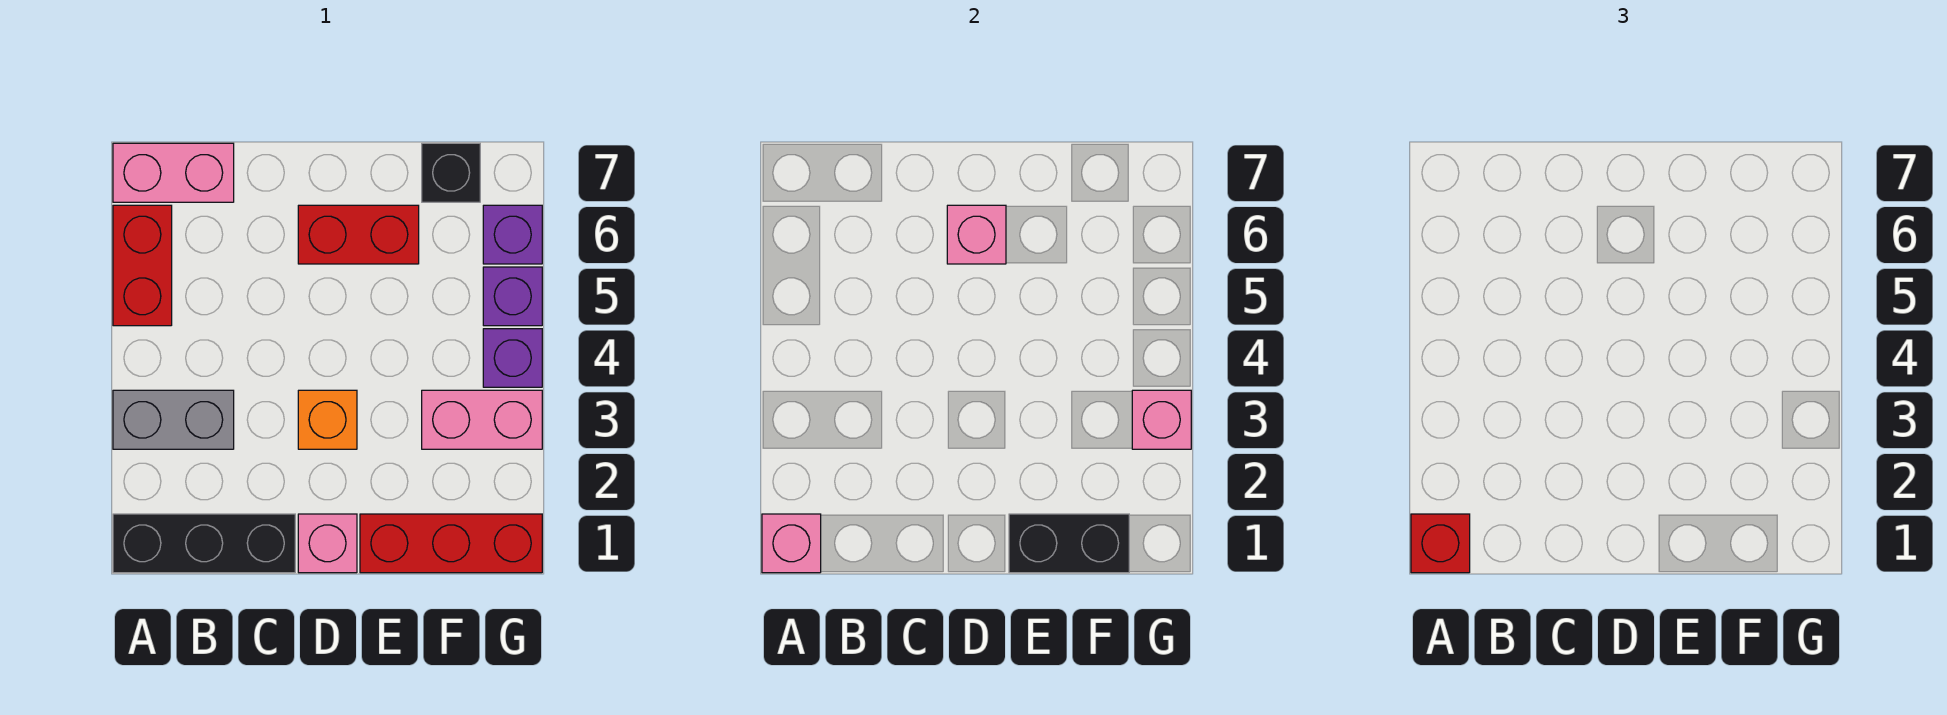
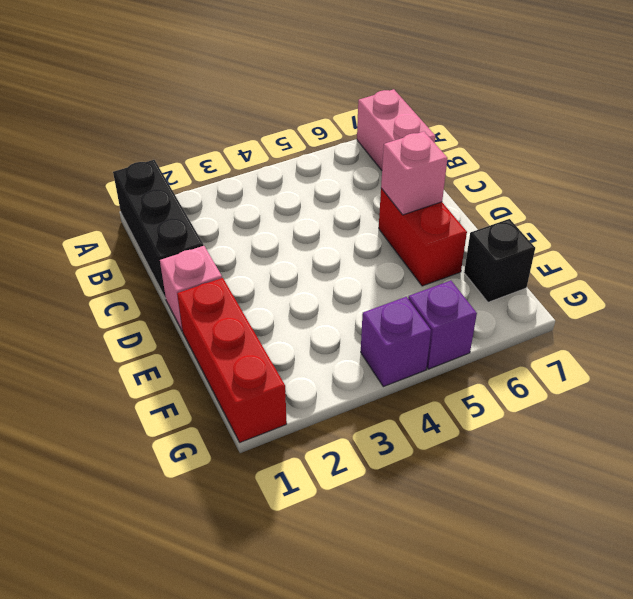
none -> grey brick A3:B3 level 1
none -> red brick A5:A6 level 1
none -> orange brick D3 level 1

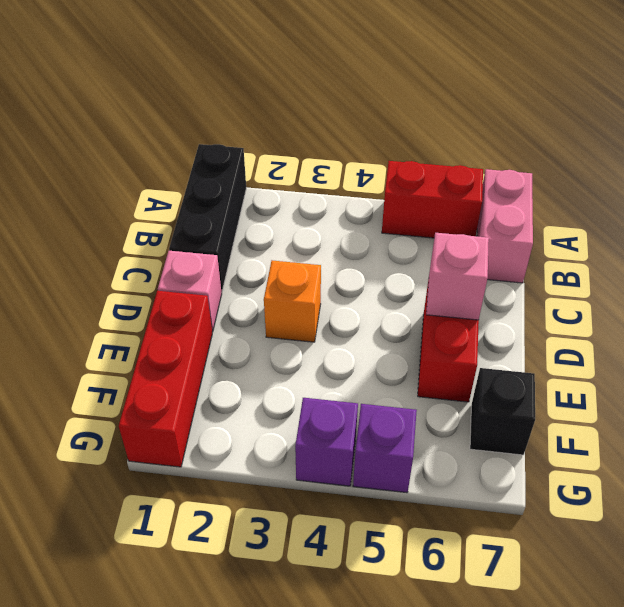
none -> grey brick A3:B3 level 1
none -> pink brick F3:G3 level 1
none -> purple brick G6 level 1

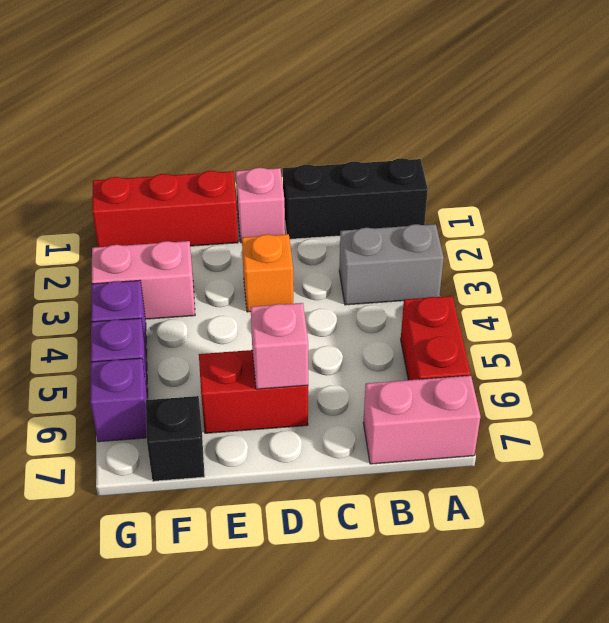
none -> pink brick A1 level 2
none -> black brick E1:F1 level 2
none -> pink brick G3 level 2

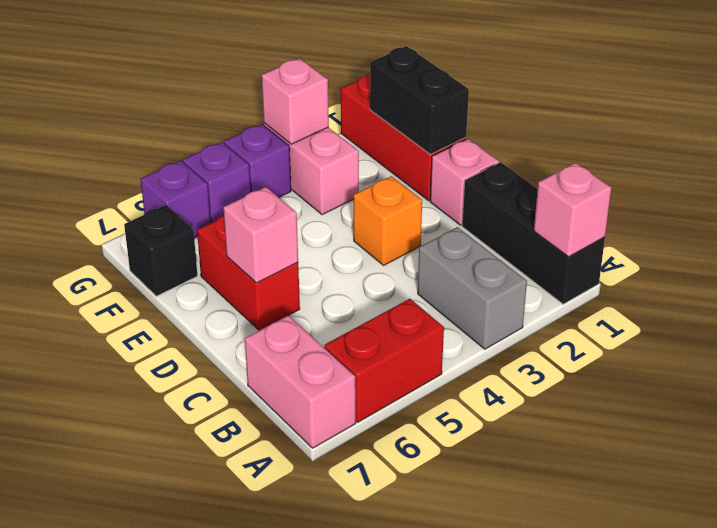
none -> red brick A1 level 3

